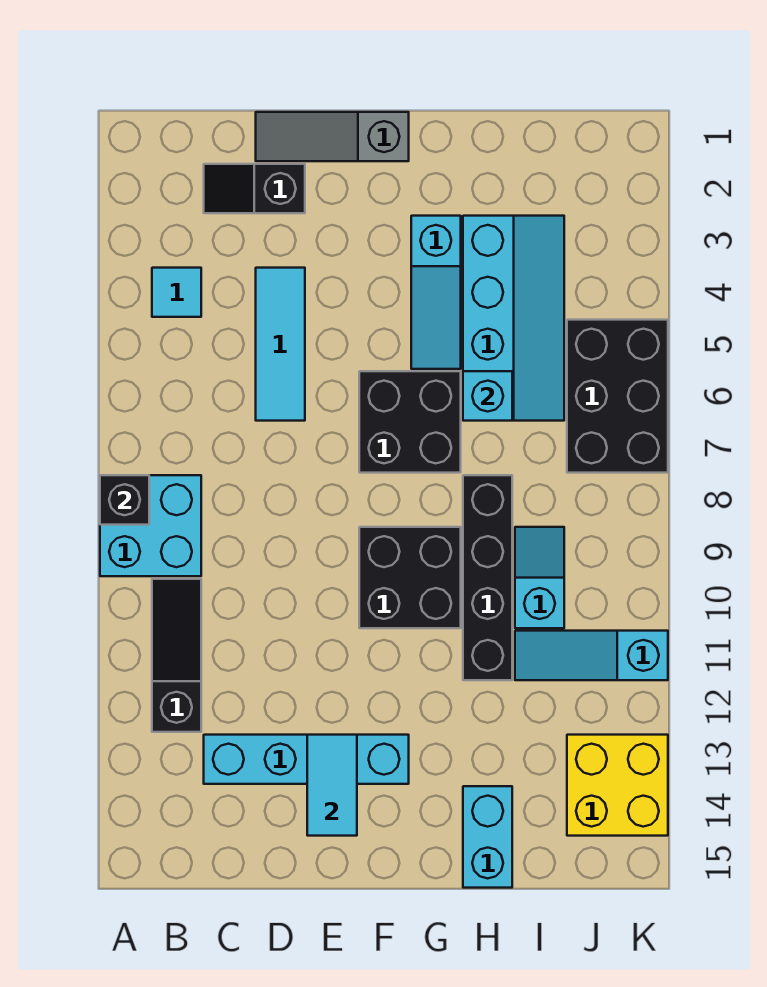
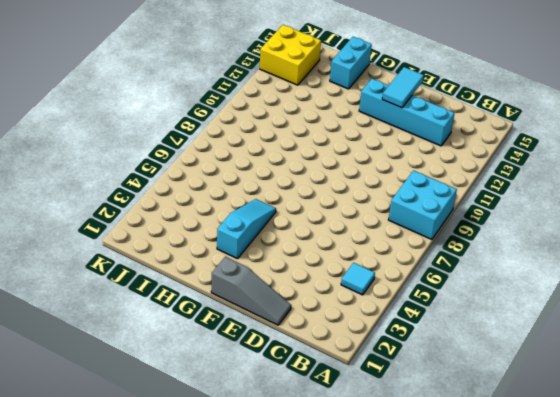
none -> black slope B10:B12 level 1 top 12
none -> black slope C2:D2 level 1 top D
none -> cyan tile D4:D6 level 1

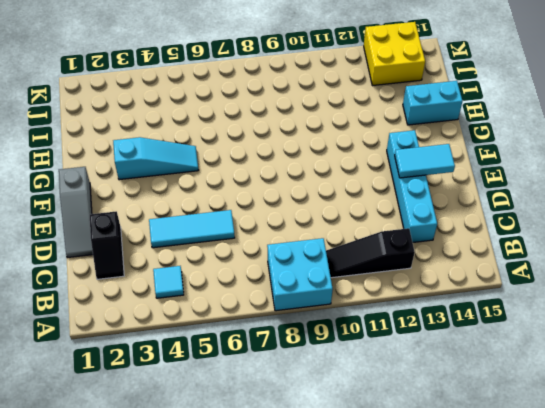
none -> black brick F6:G7 level 1
none -> black brick F9:G10 level 1
none -> cyan slope H3:I6 level 1 top H

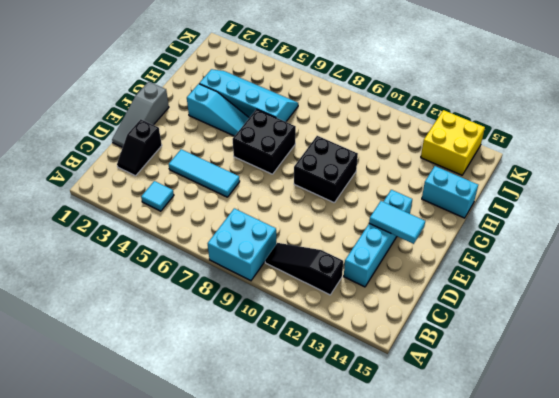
none -> black brick H8:H11 level 1
none -> cyan slope I9:I10 level 1 top 10
none -> cyan slope I11:K11 level 1 top K

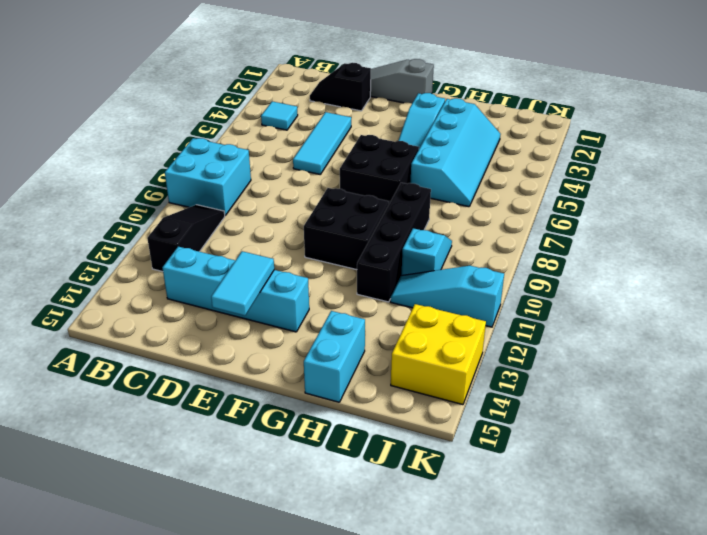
none -> black brick J5:K7 level 1
none -> black brick A8 level 2
none -> cyan brick H6 level 2

